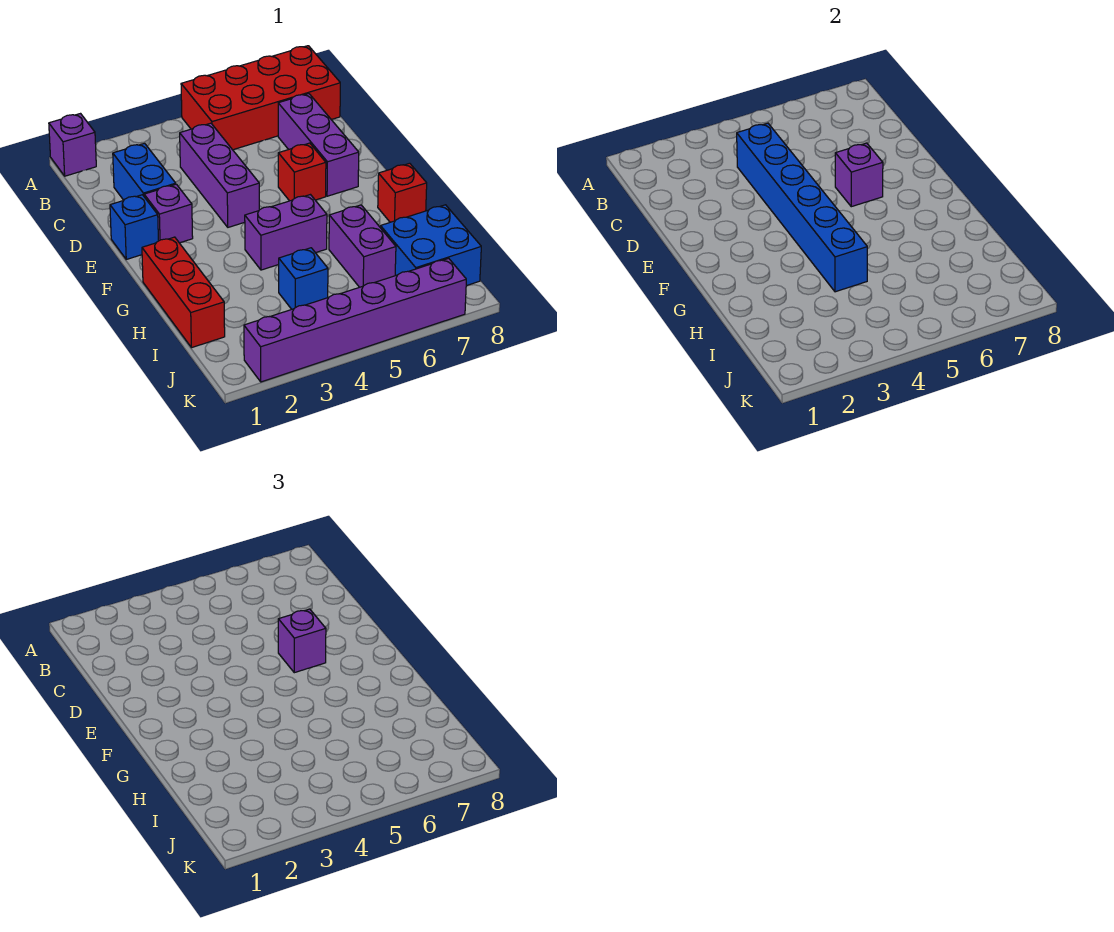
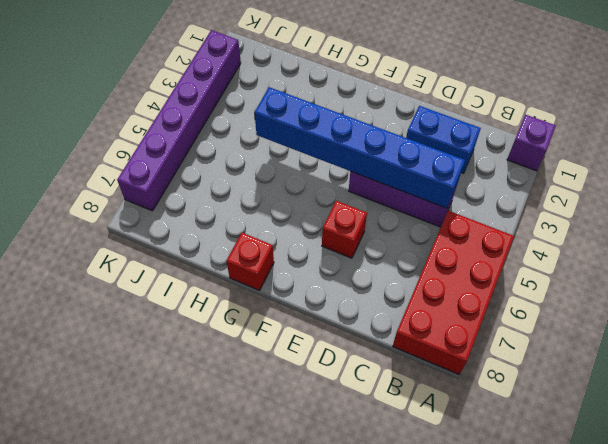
none -> purple brick C7:E7 level 1
none -> blue brick E1 level 1
none -> purple brick E2 level 1

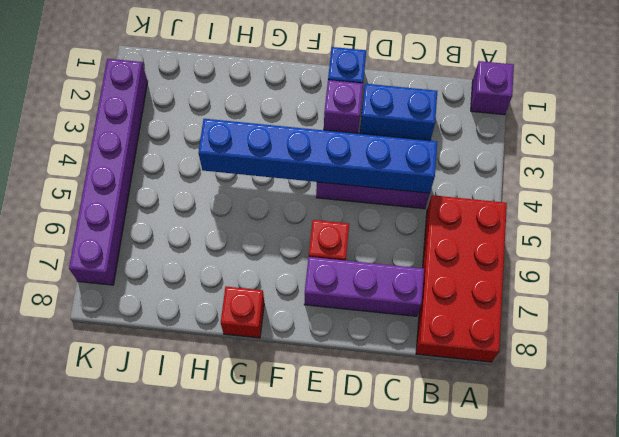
none -> red brick G1:I1 level 1
none -> purple brick G4:G5 level 1
none -> purple brick H6:I6 level 1

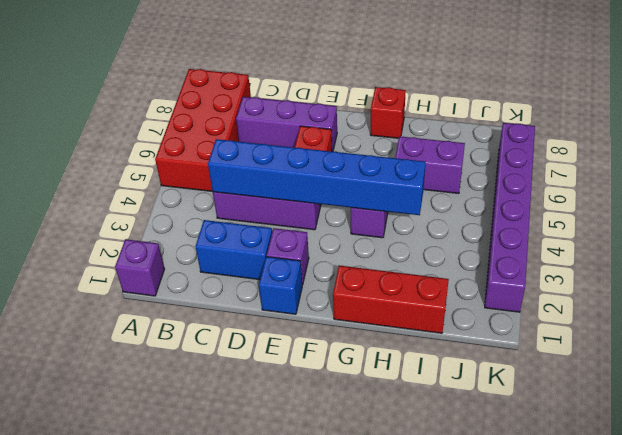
none -> blue brick I4 level 1
none -> blue brick I7:J8 level 1
none -> purple brick E6 level 2

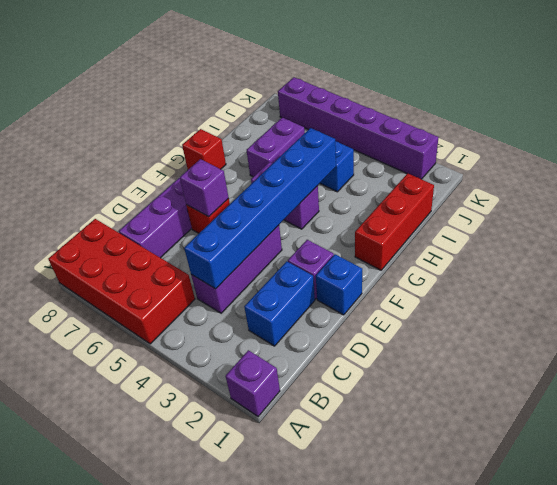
none -> blue brick I7:J8 level 1
none -> purple brick E6 level 3

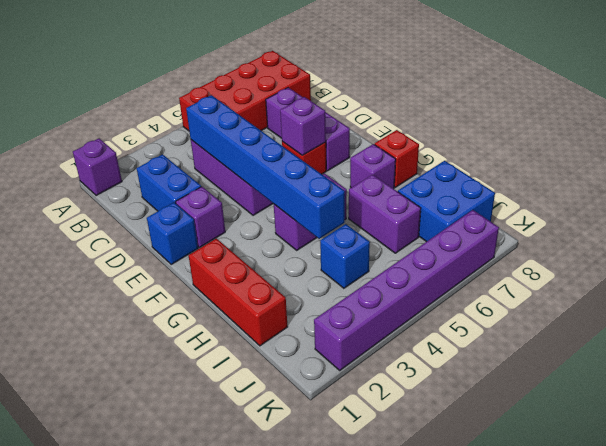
purple brick G7 level 1 -> purple brick E6 level 3

